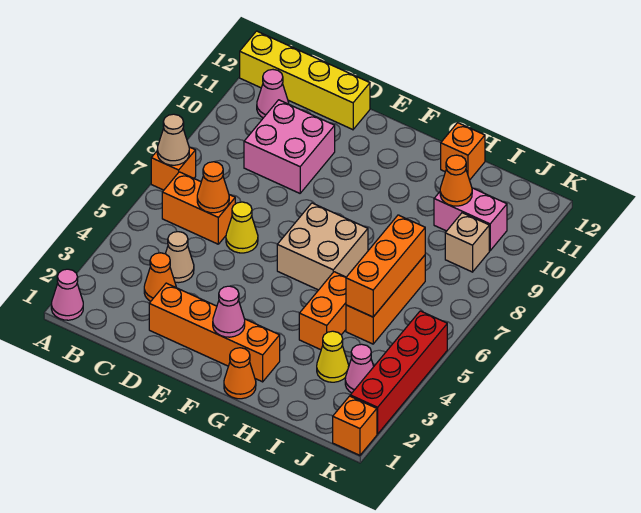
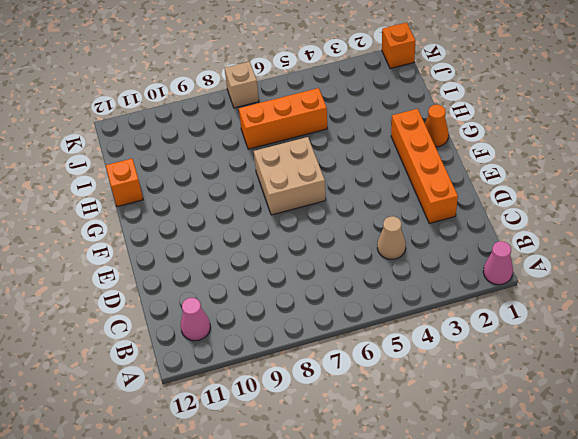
tan brick K7 level 1 -> tan brick J9 level 1
none -> orange brick A7 level 1
none -> yellow brick A12:D12 level 1
none -> orange brick B6:C6 level 1

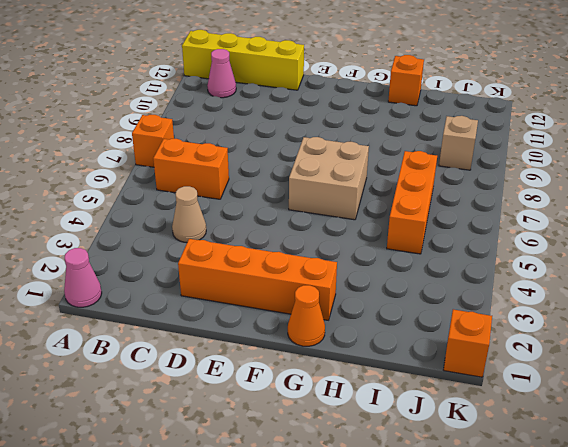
none -> orange cone C3 level 1
none -> pink brick C9:D10 level 1
none -> yellow cone D6 level 1

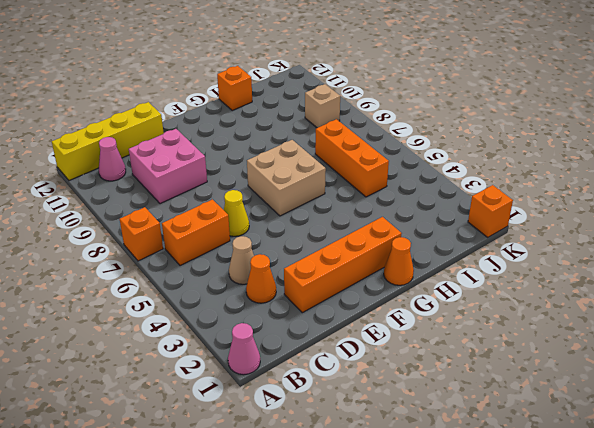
none -> orange brick H4:H5 level 1
none -> yellow cone I3 level 1
none -> pink brick I10:J10 level 1

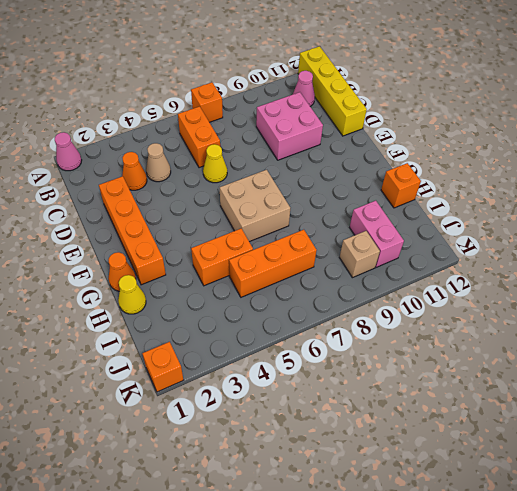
yellow cone H1 level 1 -> yellow cone I3 level 1
none -> pink cone J3 level 1
none -> red brick K2:K5 level 1
none -> tan cone A7 level 2

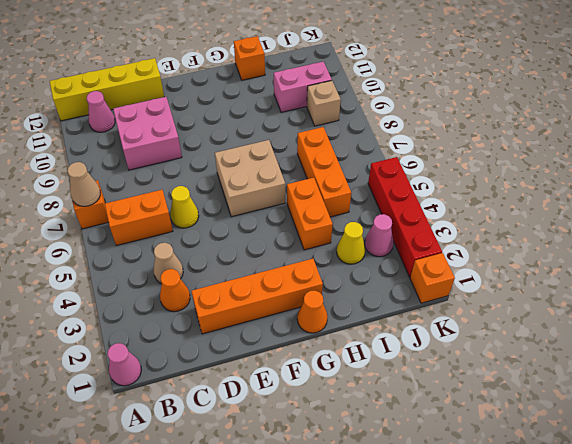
none -> orange cone C6 level 2
none -> pink cone F2 level 2
none -> orange brick I5:I7 level 2

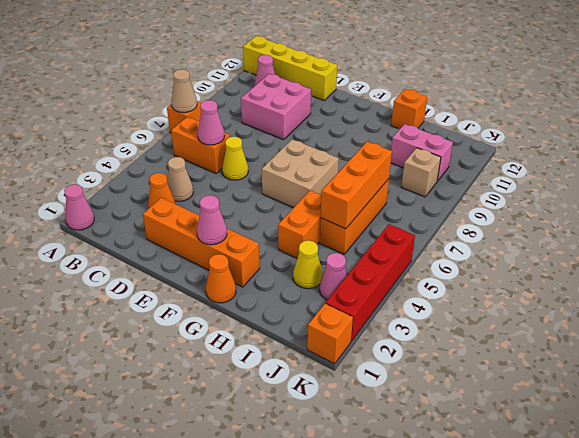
pink cone C6 level 2 -> orange cone C6 level 2
none -> orange cone I10 level 2

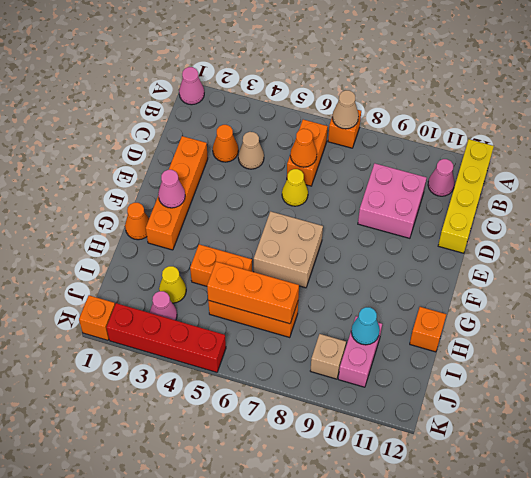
cyan cone I10 level 2 -> orange cone I10 level 2

